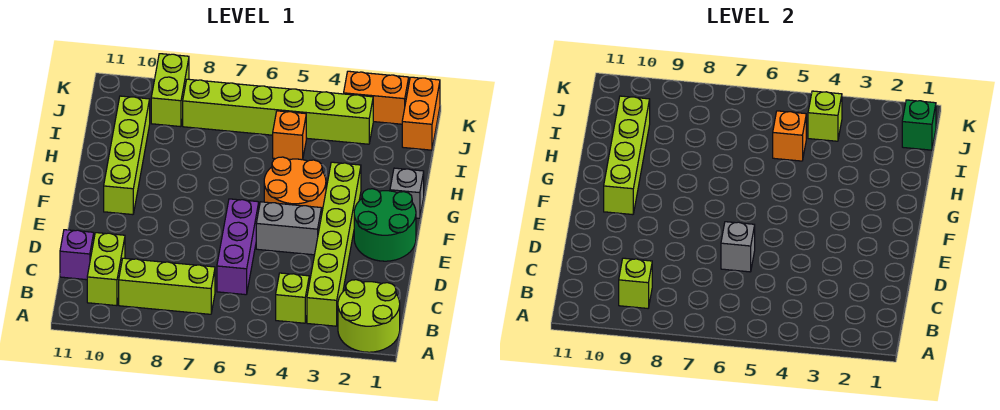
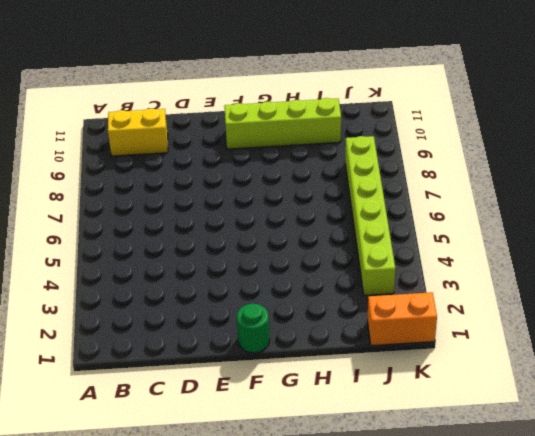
yellow brick B10:C10 level 1 -> lime brick B10:C10 level 1
green round brick F1 level 1 -> green round brick E1:F2 level 1
none -> lime round brick A1:B2 level 1
none -> lime brick B3:G3 level 1
none -> lime brick B4 level 1

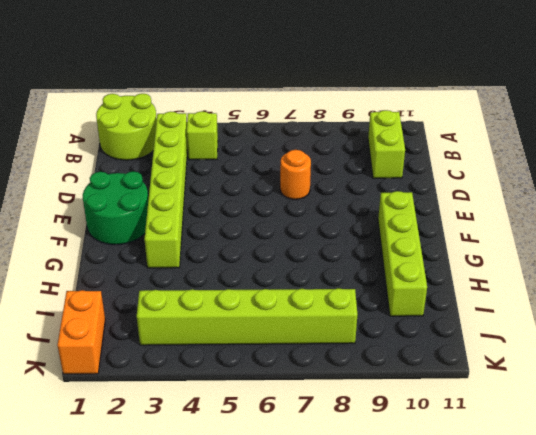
orange round brick D7 level 1 -> none
none -> lime brick B7:B9 level 1
none -> purple brick C6:E6 level 1
none -> purple brick C11 level 1

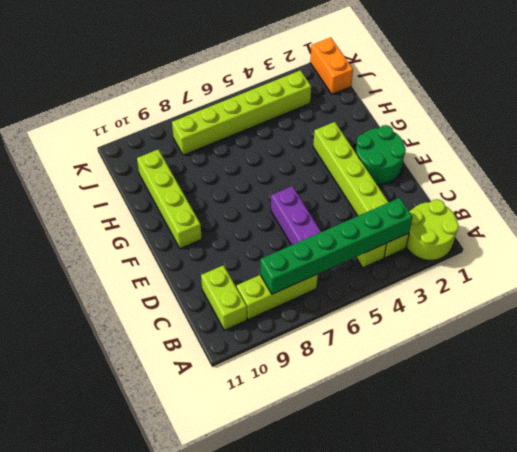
green brick B3:B8 level 2 -> none
none -> purple brick C11 level 1
none -> grey brick E4:E5 level 1
none -> orange round brick F4:G5 level 1

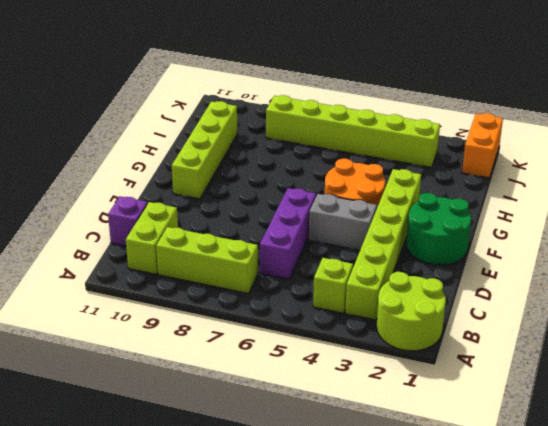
none -> grey brick G1 level 1
none -> orange brick I5 level 1
none -> lime brick J9:K9 level 1

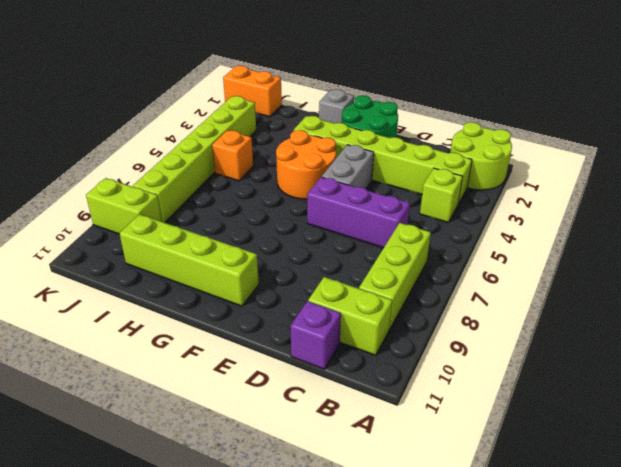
none -> orange brick K2:K3 level 1
none -> lime brick B9 level 2
none -> grey brick D6 level 2

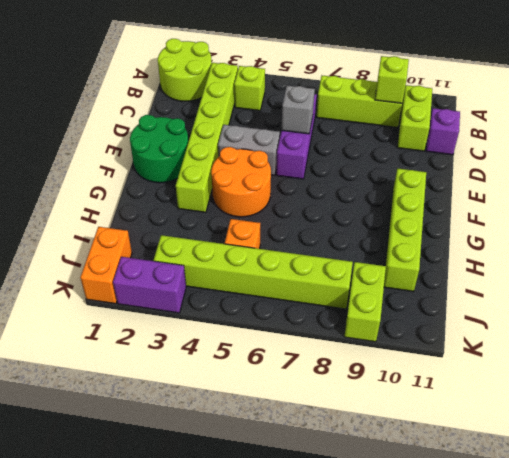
purple brick K2:K3 level 1 -> orange brick K2:K3 level 1
none -> grey brick G1 level 1
none -> lime brick F10:I10 level 2
none -> orange brick I5 level 2

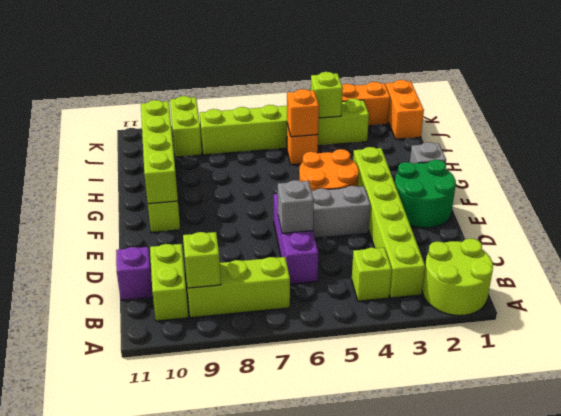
none -> green brick J1 level 2

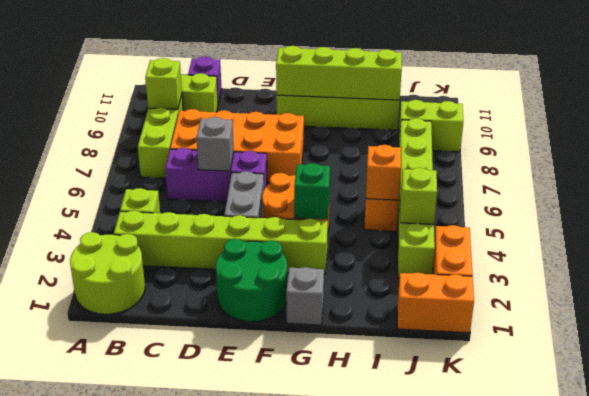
orange brick C7:F8 level 1 -> none
green brick G4 level 2 -> green brick J1 level 2

